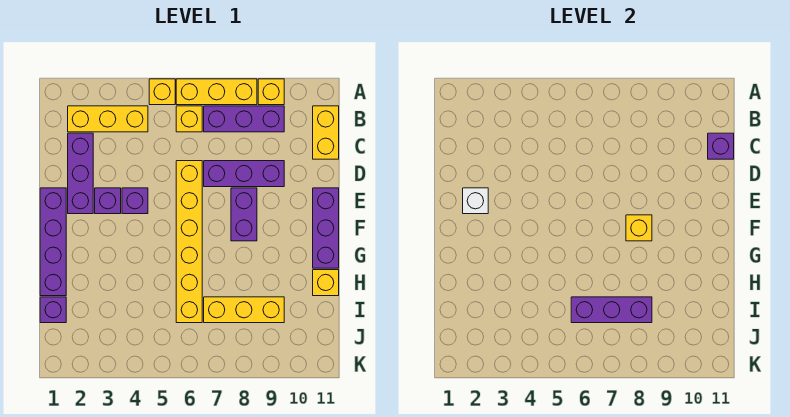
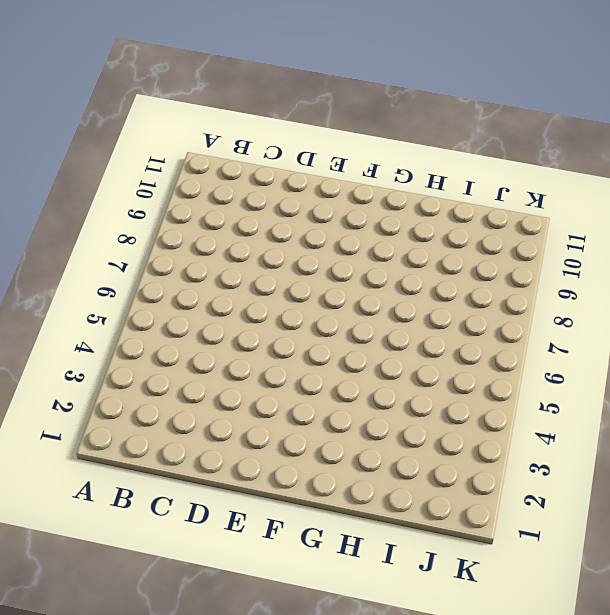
none -> yellow brick A5 level 1
none -> yellow brick A6:A8 level 1
none -> yellow brick A9 level 1

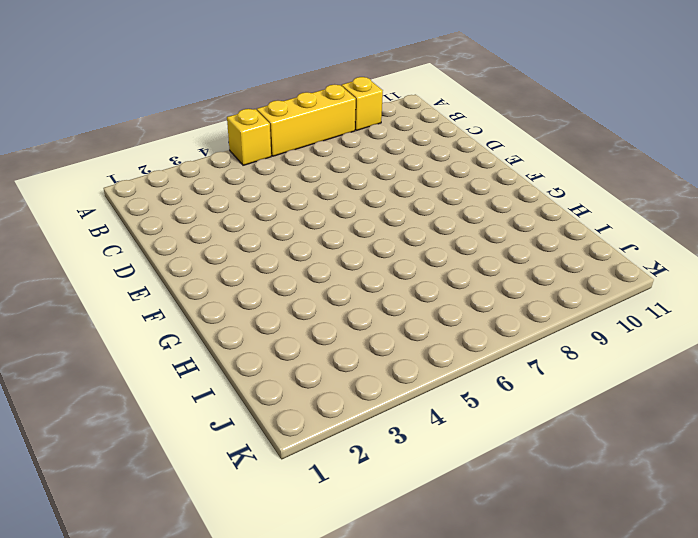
none -> yellow brick B2:B4 level 1
none -> yellow brick B6 level 1
none -> purple brick B7:B9 level 1

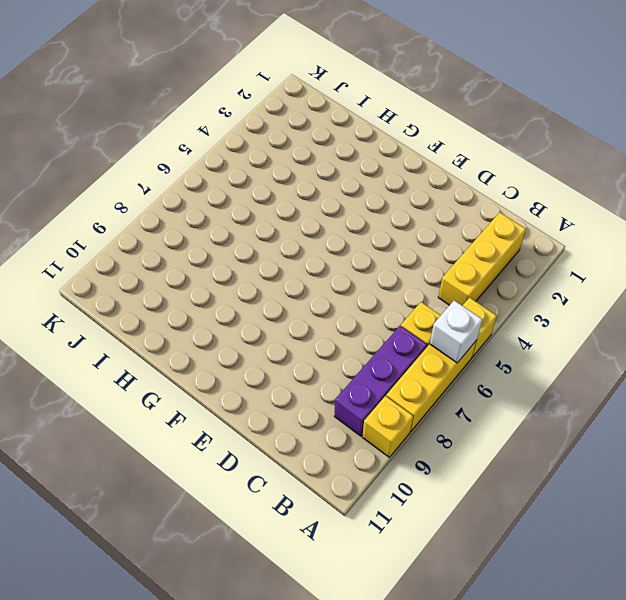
white brick A6 level 2 -> white brick E2 level 2
none -> yellow brick B11:C11 level 1
none -> purple brick C2:E2 level 1
none -> yellow brick D6:I6 level 1

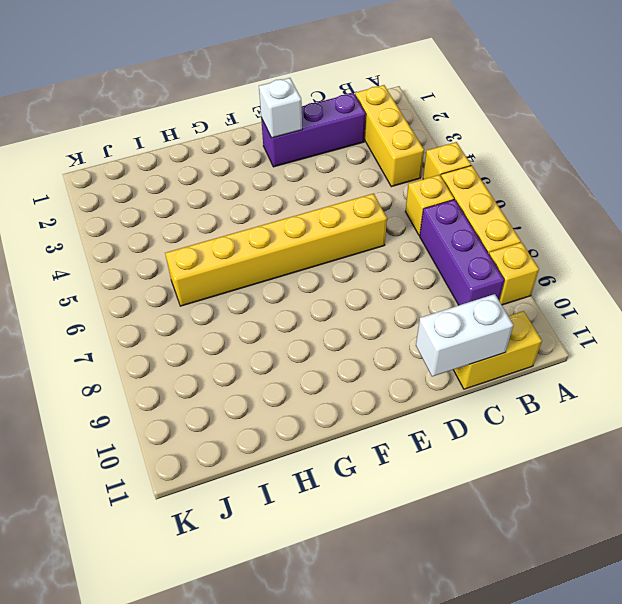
white brick C11:D11 level 2 -> purple brick C11 level 2
none -> purple brick D7:D9 level 1
none -> purple brick E1:H1 level 1
none -> purple brick E3 level 1

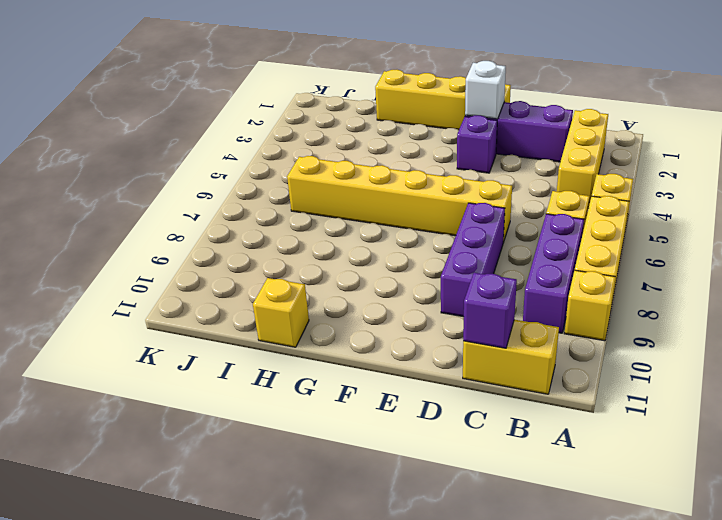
yellow brick E1:H1 level 1 -> purple brick E1:H1 level 1
none -> purple brick E4 level 1
none -> purple brick E8:F8 level 1
none -> purple brick E11:G11 level 1

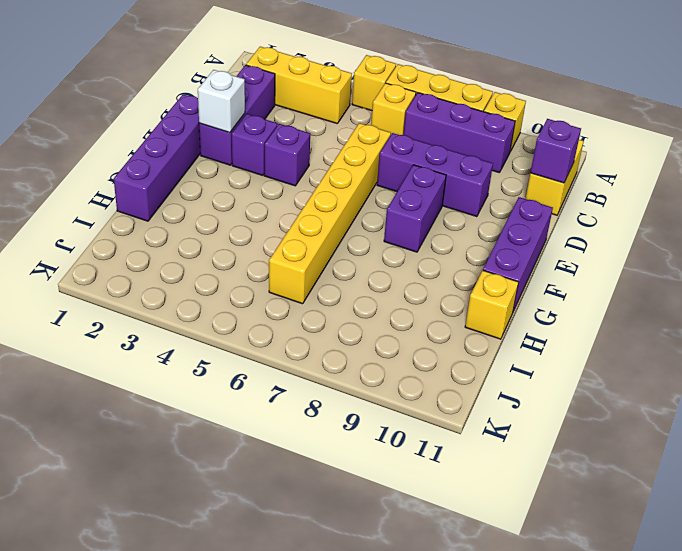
none -> purple brick I1 level 1
none -> yellow brick I7:I9 level 1
none -> yellow brick F8 level 2

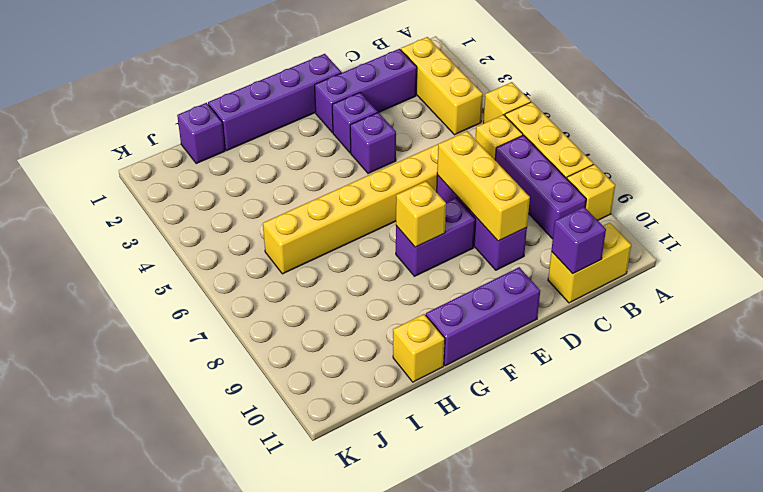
yellow brick D7:D9 level 2 -> yellow brick I7:I9 level 1
none -> white brick E2 level 2
none -> purple brick I6:I8 level 2

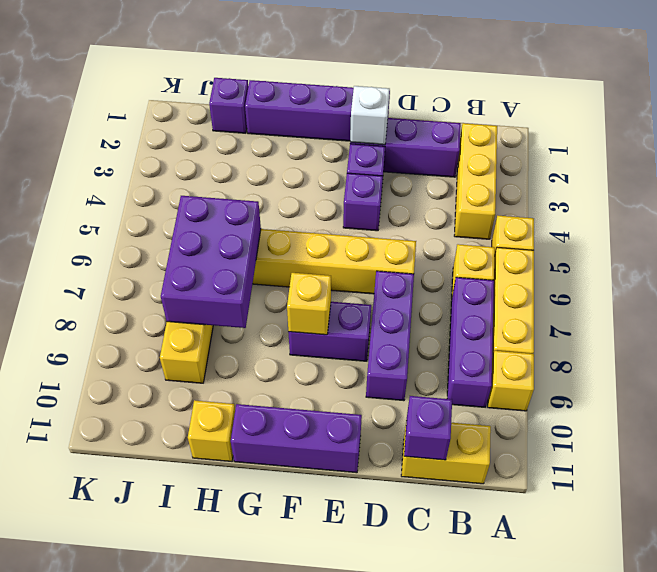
purple brick H6:I8 level 2 -> purple brick I6:I8 level 2

